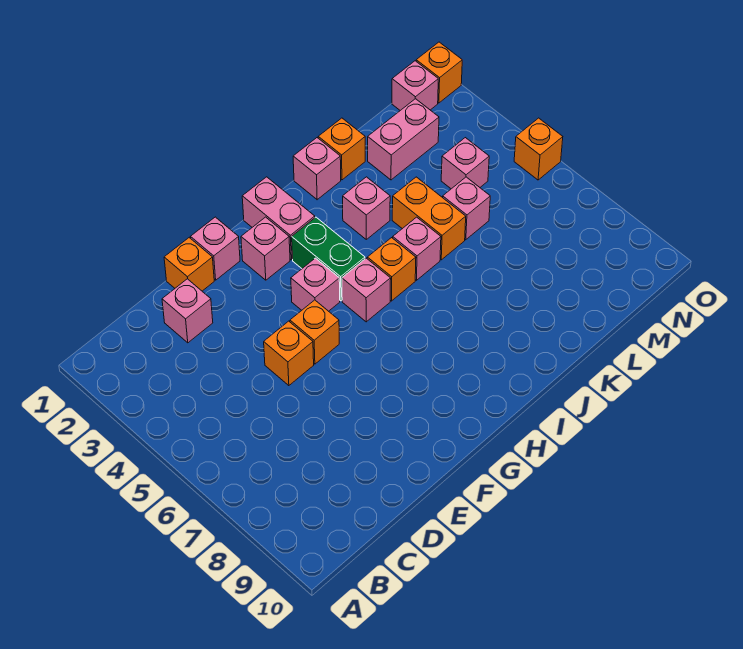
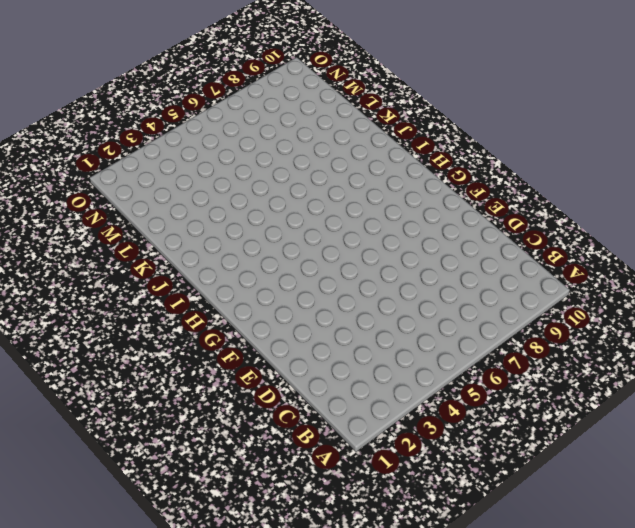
none -> pink brick D2 level 1
none -> orange brick E1 level 1
none -> orange brick E5 level 1

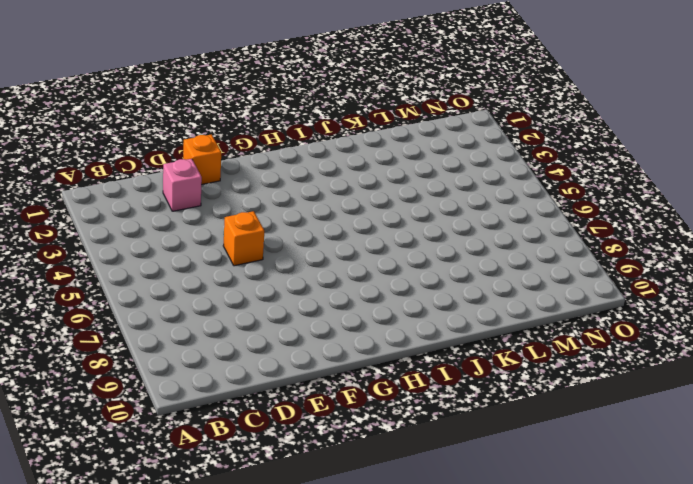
none -> pink brick F1 level 1
none -> orange brick F5 level 1
none -> pink brick G2 level 1

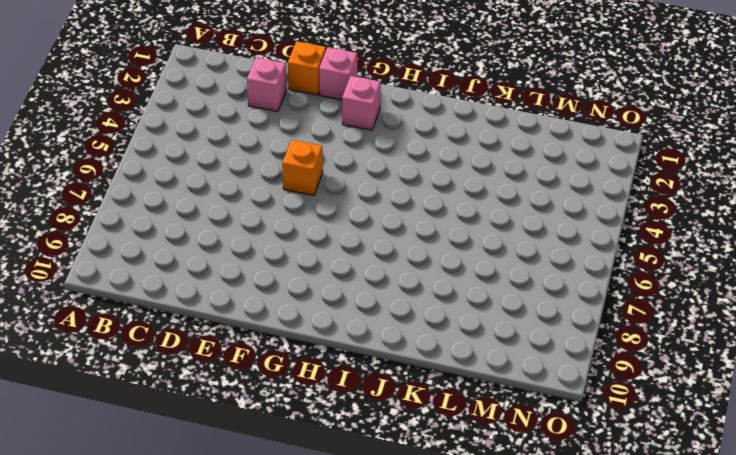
none -> orange brick E5 level 1
none -> pink brick G4 level 1
none -> pink brick H1:H2 level 1

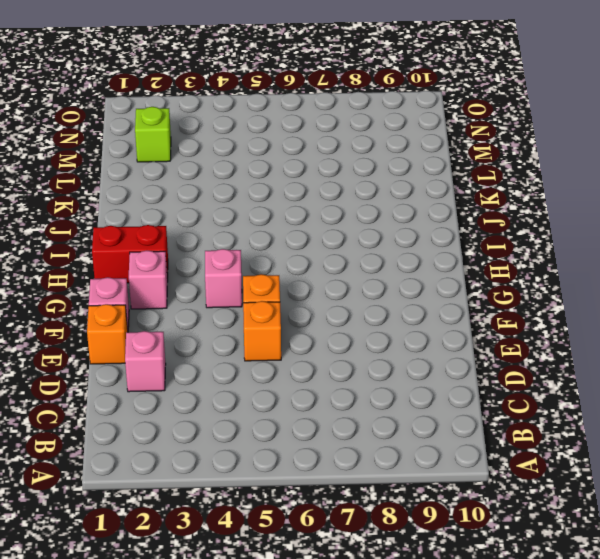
red brick H1:H2 level 1 -> pink brick H1:H2 level 1
lime brick M2 level 1 -> pink brick L2:M2 level 1
none -> green brick H3:H4 level 1
none -> pink brick H5 level 1
none -> orange brick I5 level 1

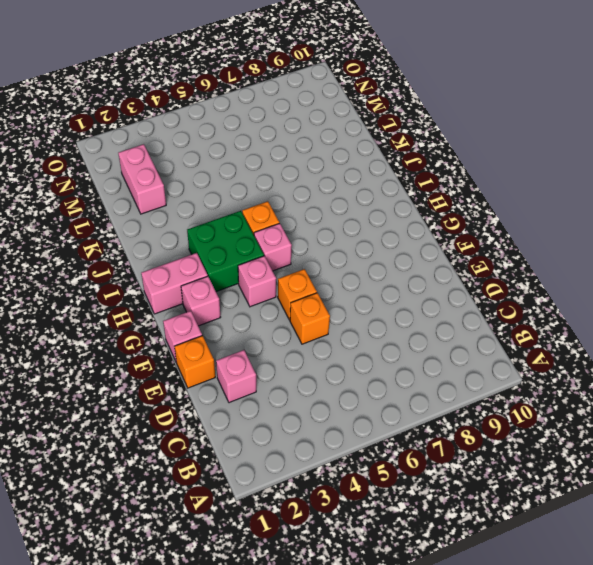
green brick H3:I4 level 1 -> green brick H3:H4 level 1
none -> pink brick J1 level 1
none -> pink brick J3 level 1
none -> pink brick J5 level 1

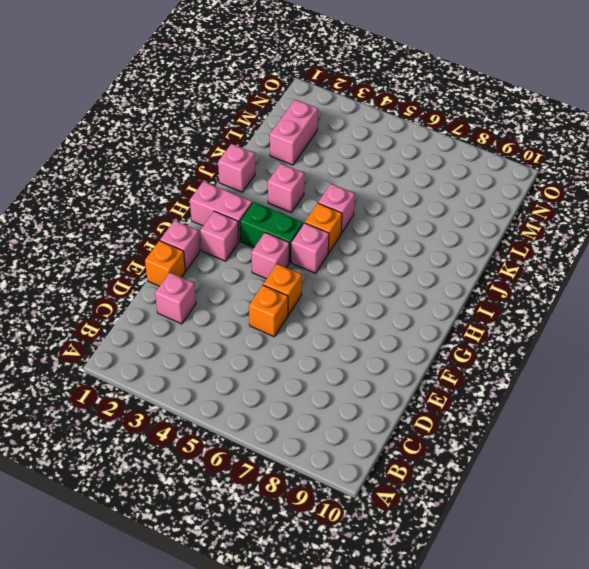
none -> orange brick K1 level 1
none -> orange brick K4:K5 level 1
none -> pink brick L5 level 1

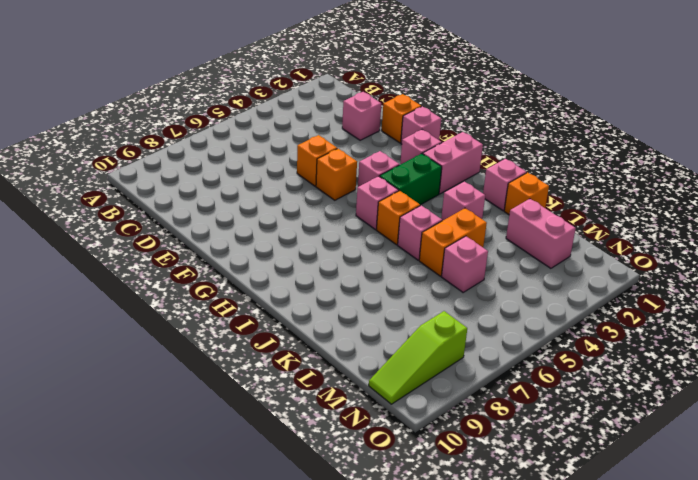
lime slope N8:N10 level 1 top 8 -> none
none -> pink brick M4 level 1
none -> pink brick N1 level 1
none -> orange brick O1 level 1

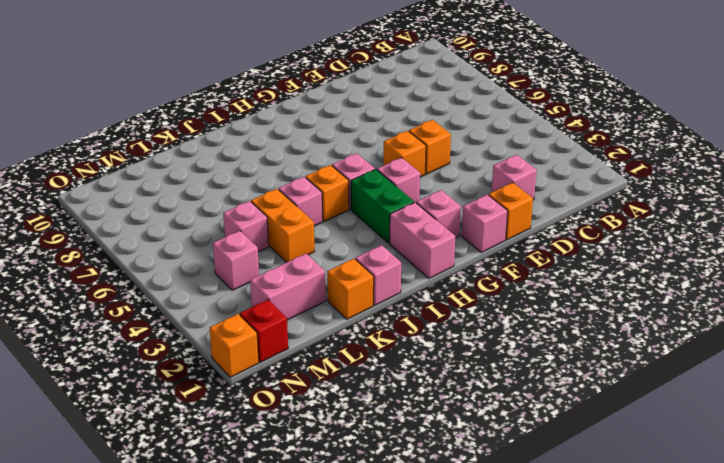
red brick N1 level 1 -> pink brick N1 level 1
none -> pink brick J3 level 1
none -> orange brick O5 level 1

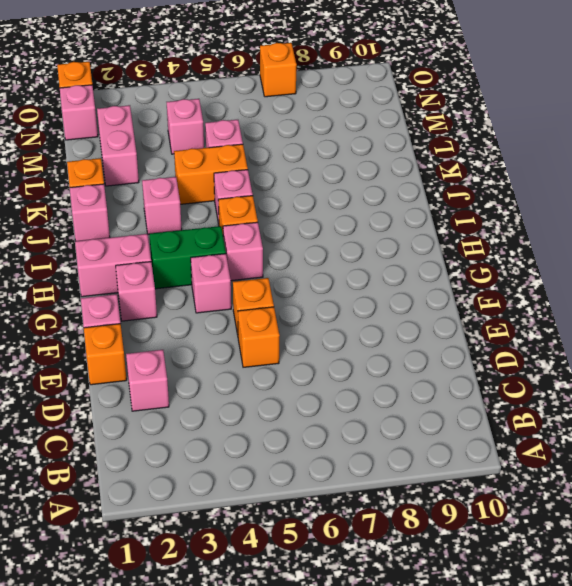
orange brick O7 level 1 -> orange brick O5 level 1

